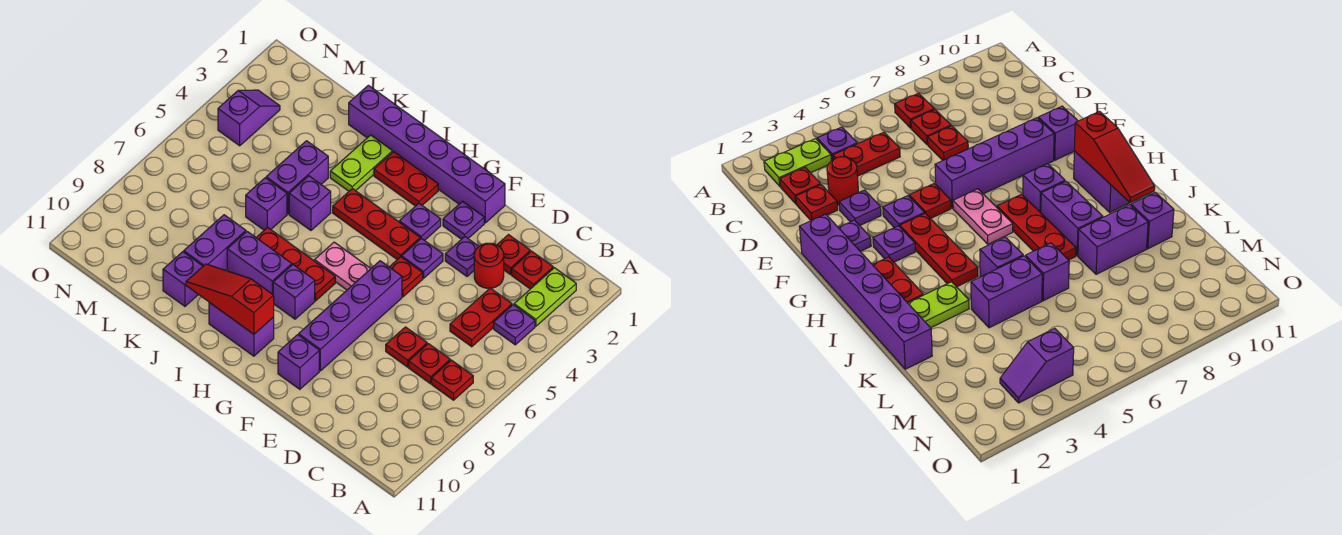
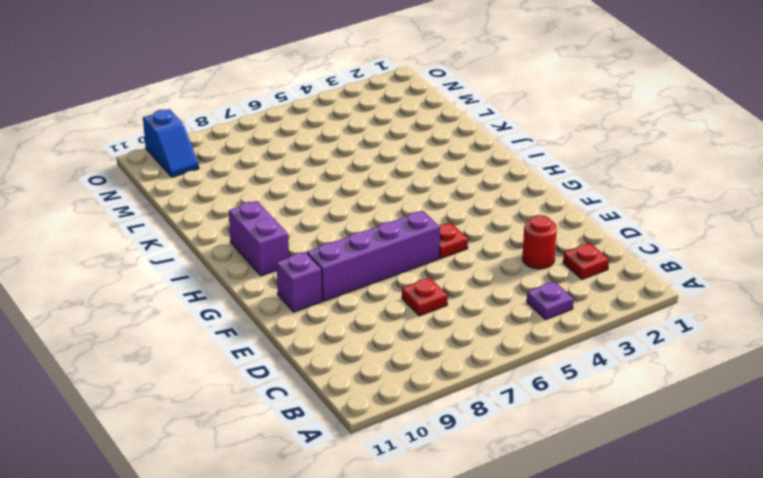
blue slope N10:O10 level 1 top O -> none
none -> lime plate B2:B3 level 1
none -> red plate B7 level 1
none -> red plate C4:C5 level 1
none -> red plate C7 level 1

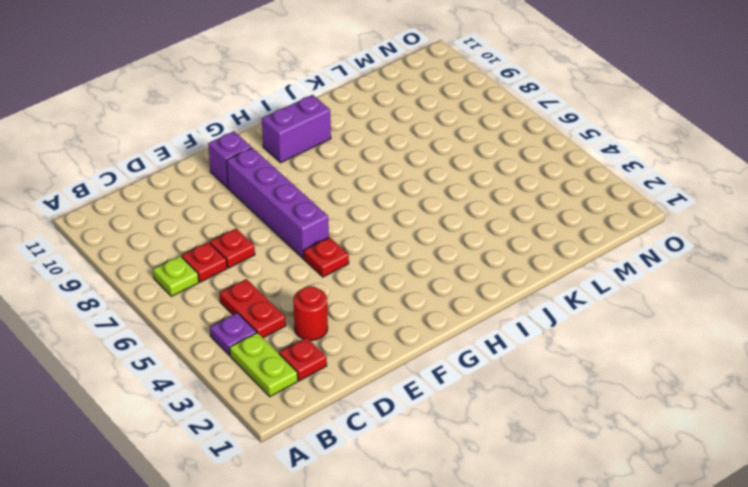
lime plate B7 level 1 -> red plate B7 level 1
none -> red plate D2 level 1
none -> purple plate E3 level 1
none -> purple brick F1:K1 level 1
none -> purple plate F2 level 1

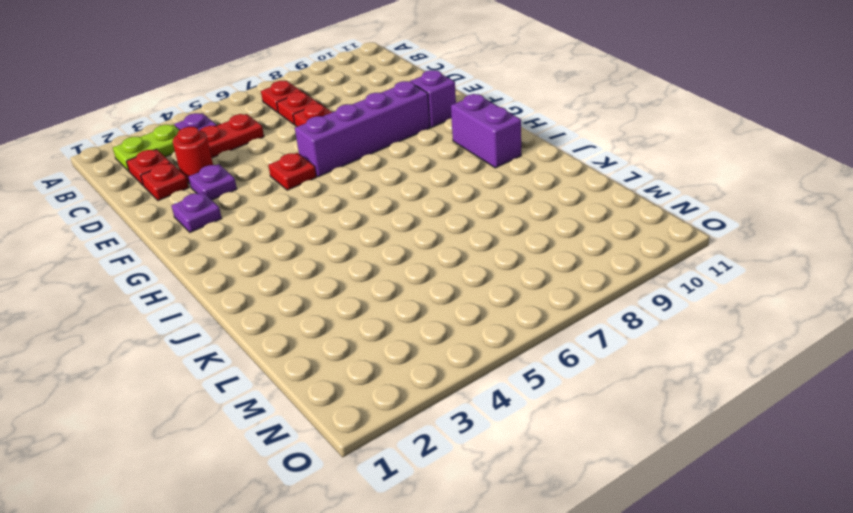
none -> purple brick F1:K1 level 1
none -> purple plate F4 level 1
none -> purple plate G3 level 1
none -> red plate G4:I4 level 1

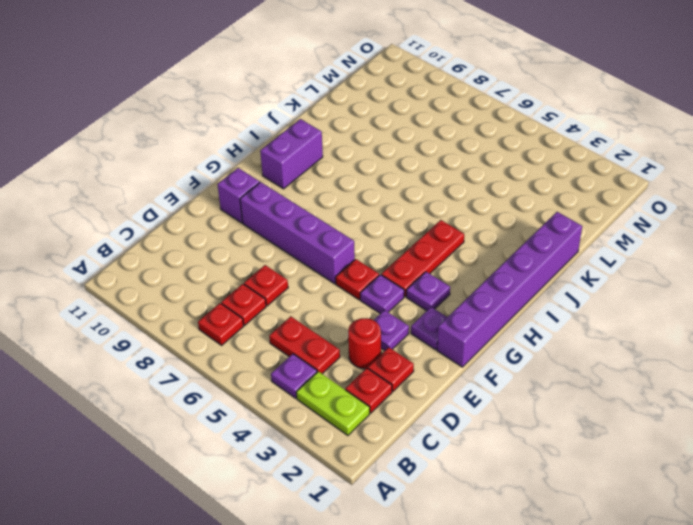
none -> pink plate G6:H6 level 1
none -> red plate H2:I2 level 1
none -> red plate H7:J7 level 1
none -> purple brick H8 level 1

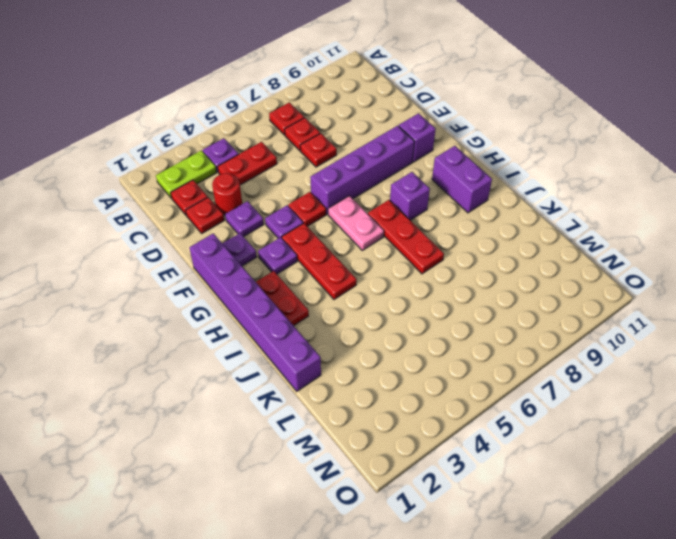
none -> purple brick I8:J8 level 1
none -> lime plate J2:J3 level 1
none -> purple brick J5 level 1
none -> purple brick K4:K5 level 1

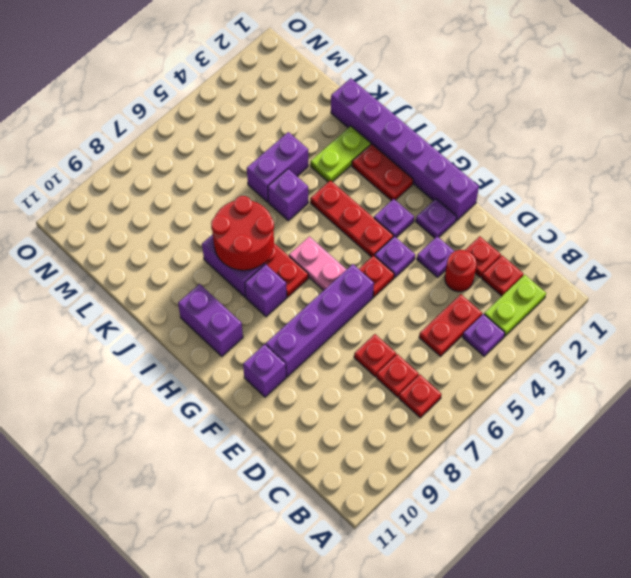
red round brick I7:J8 level 2 -> none
none -> purple brick K6 level 1
none -> purple brick K8:K9 level 1
none -> purple brick K10 level 1
none -> purple slope N3:N4 level 1 top 4

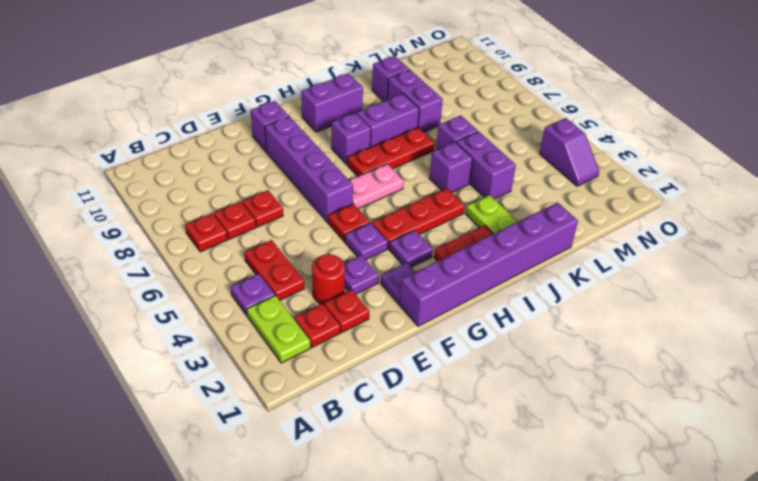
none -> red slope H10:J10 level 2 top H

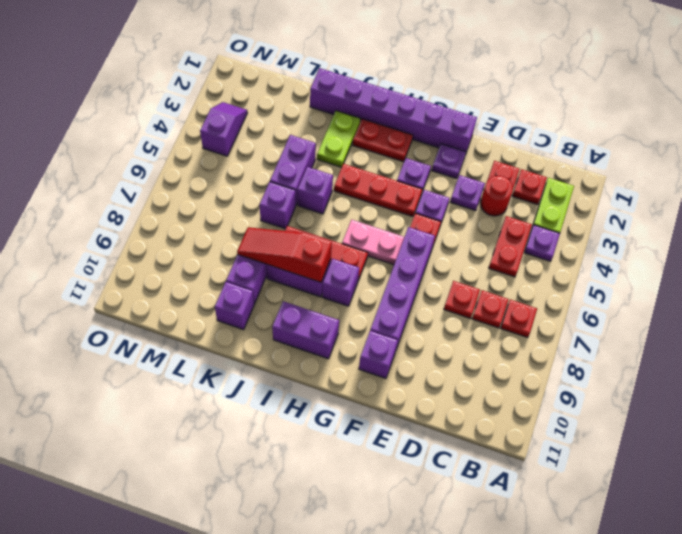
red slope I8:K8 level 2 top I -> red slope H10:J10 level 2 top H

